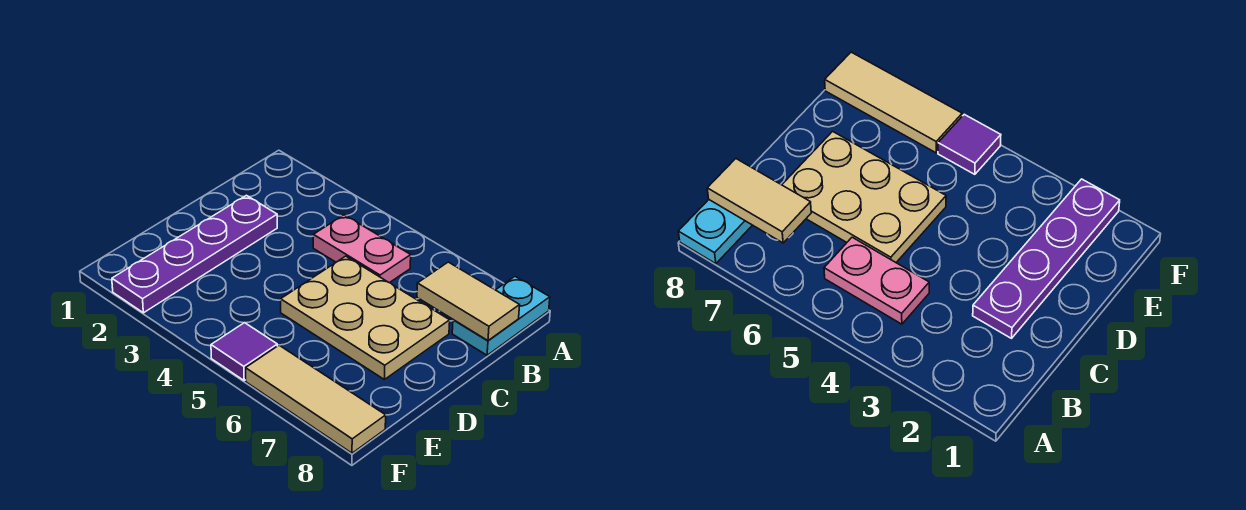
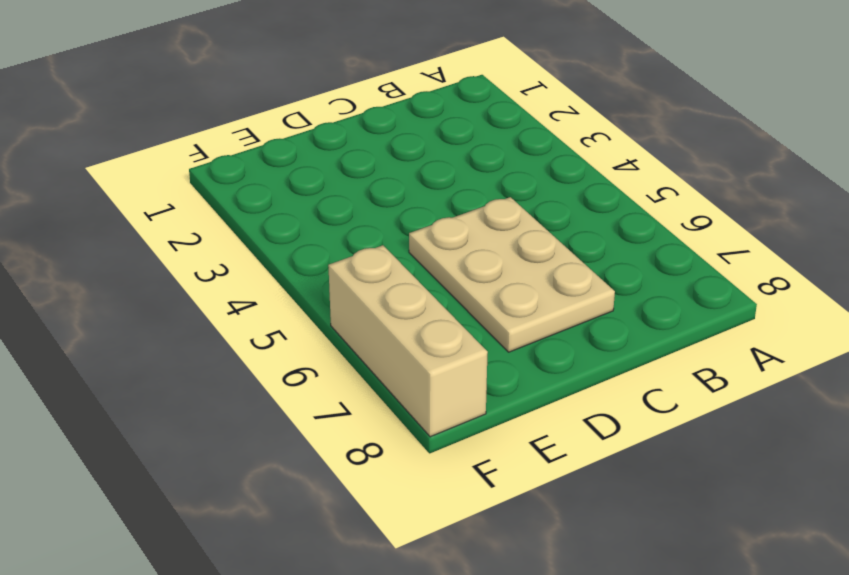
tan brick F6:F8 level 1 -> tan tile F6:F8 level 1
none -> cyan plate A8:B8 level 1
none -> pink plate B4:B5 level 1

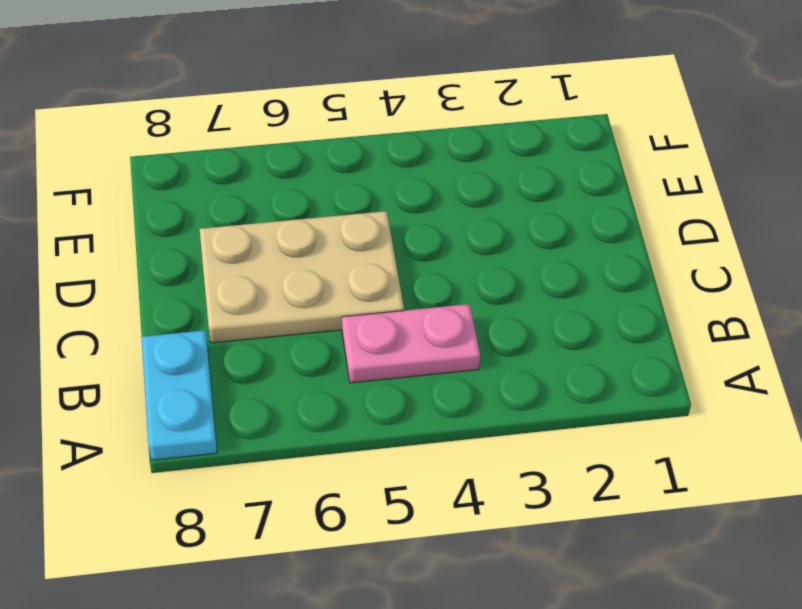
none -> purple plate C2:F2 level 1
none -> purple tile F5 level 1

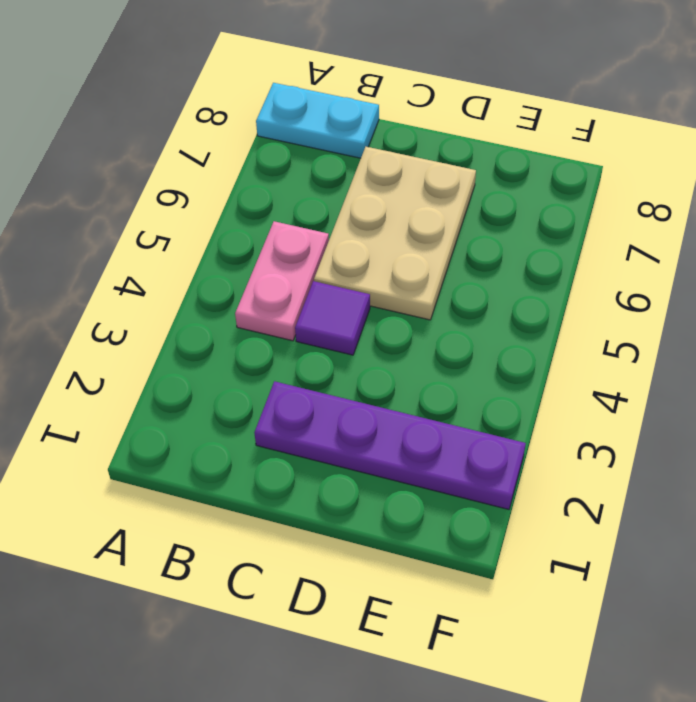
purple tile C4 level 1 -> purple tile F5 level 1
none -> tan tile F6:F8 level 1
none -> tan tile B7:B8 level 2

